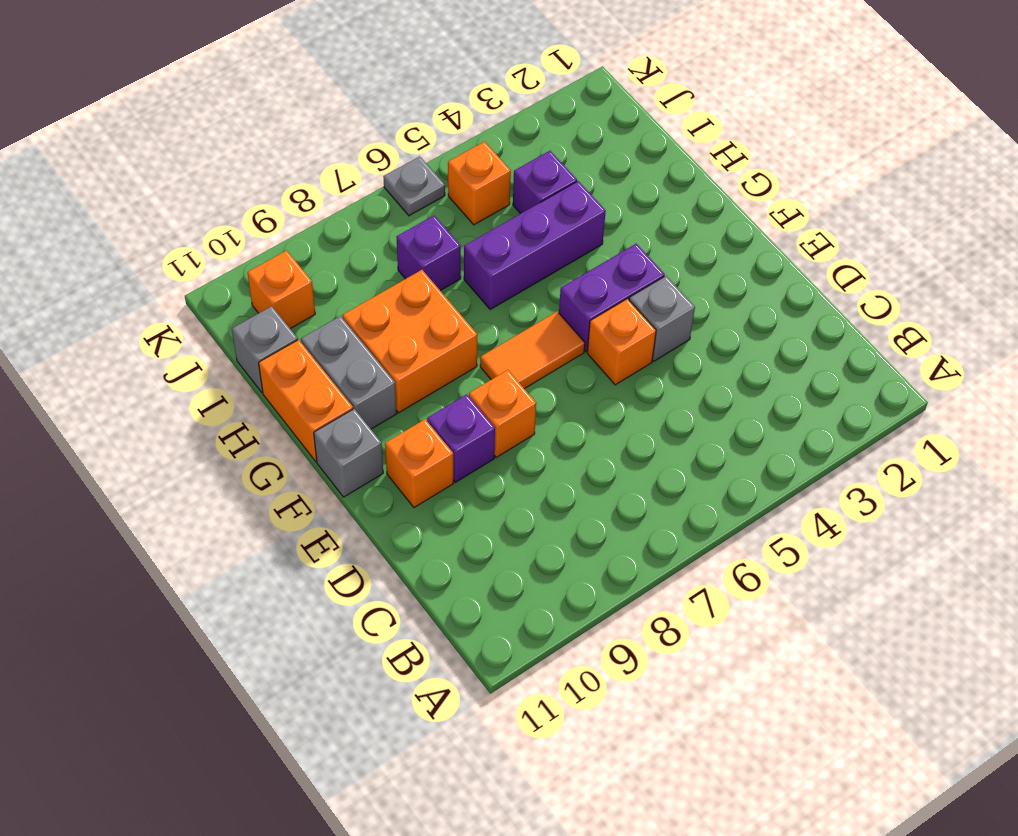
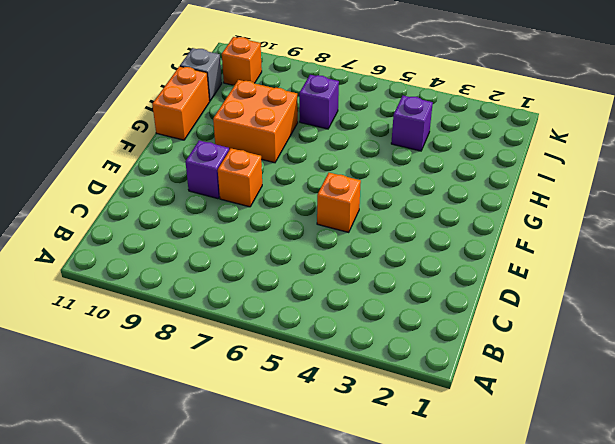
none -> grey brick E4 level 1
none -> orange brick E10 level 1
none -> purple brick F4:F5 level 1

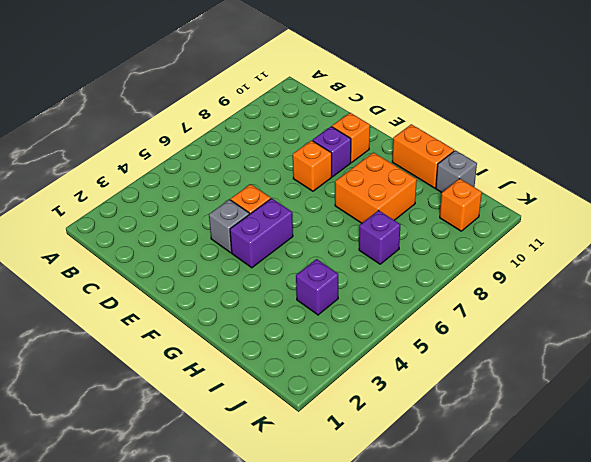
none -> orange tile F6:F7 level 1
none -> grey brick F11 level 1
none -> grey brick G10:H10 level 1

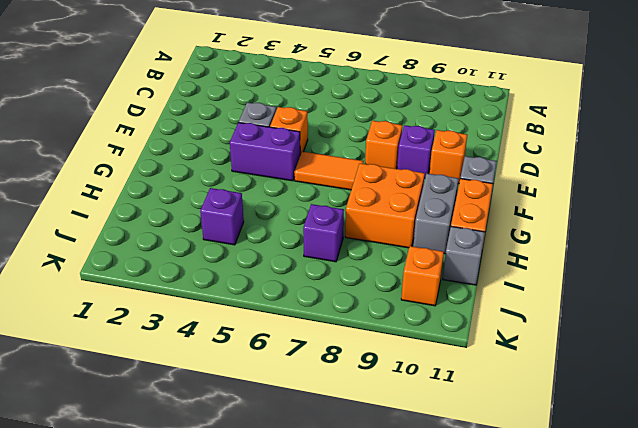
none -> purple brick H4:H6 level 1
none -> orange brick J5 level 1
none -> grey plate K6 level 1

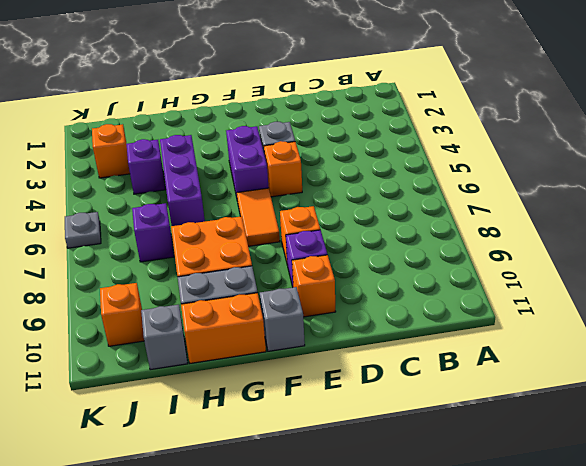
orange brick J3 level 1 -> orange brick J5 level 1

